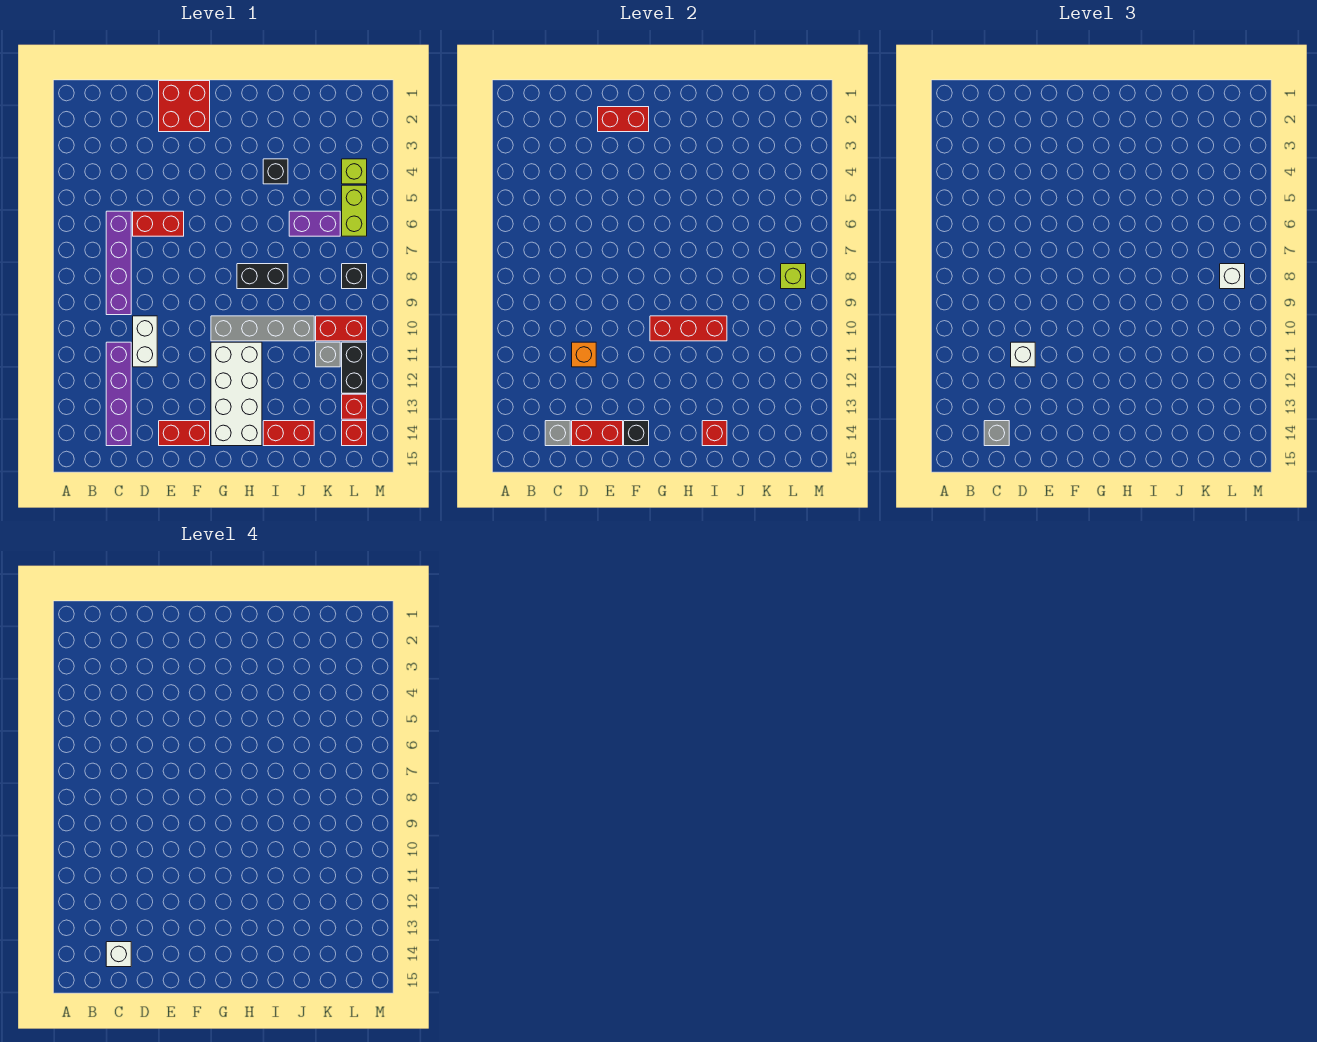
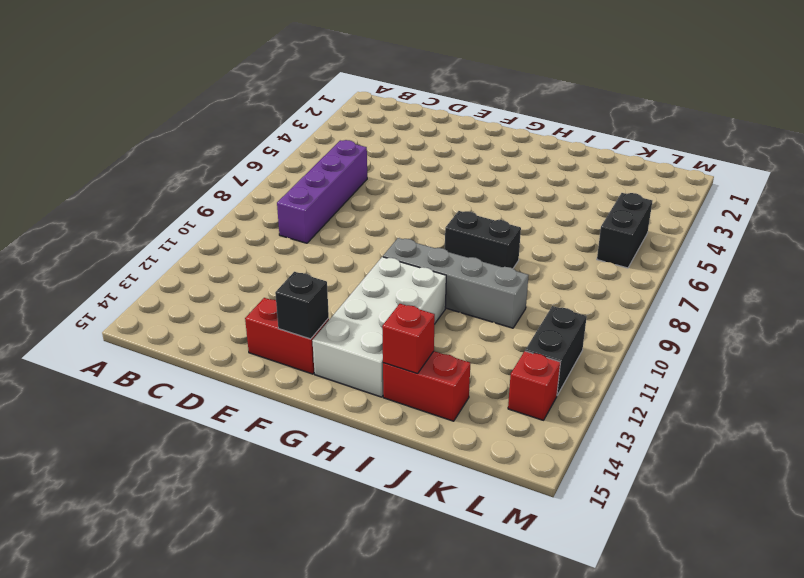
black brick L5:L6 level 1 -> lime brick L5:L6 level 1
none -> purple brick C11:C14 level 1
none -> red brick D6:E6 level 1
none -> white brick D10:D11 level 1
none -> red brick E1:F2 level 1

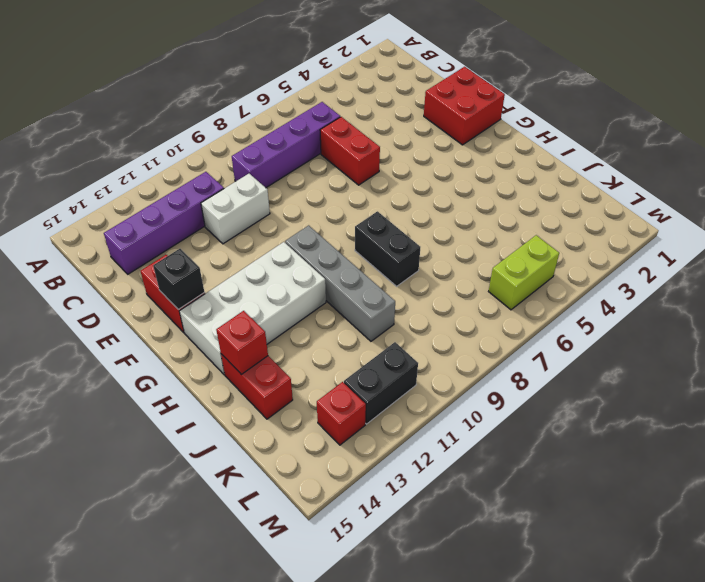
none -> black brick I4 level 1
none -> purple brick J6:K6 level 1
none -> red brick K10:L10 level 1
none -> grey brick K11 level 1

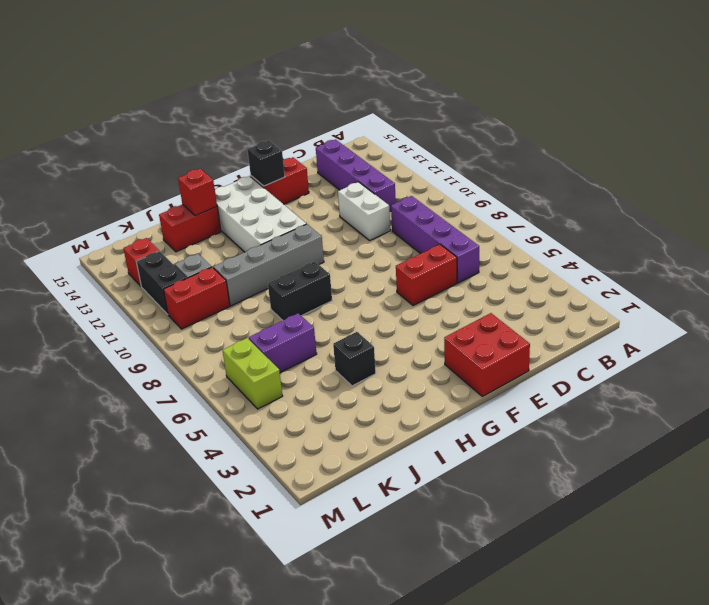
none -> lime brick L4 level 1
none -> black brick L8 level 1
none -> red brick L14 level 1
none -> grey brick C14 level 2

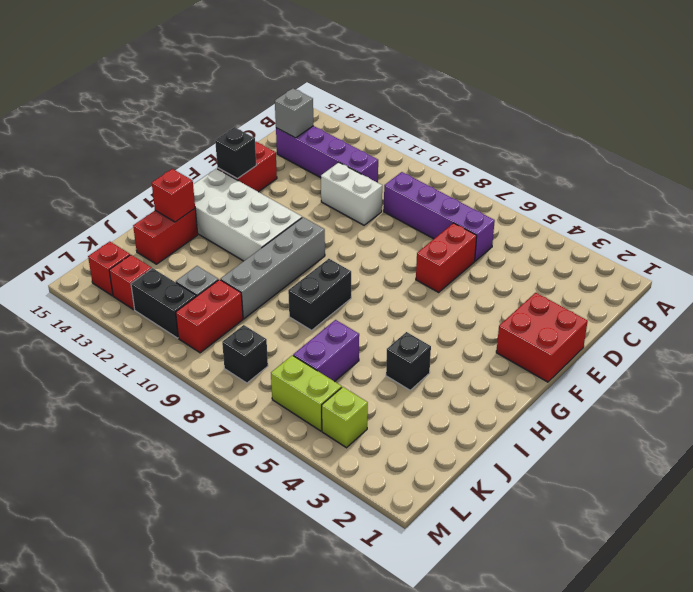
none -> orange brick D11 level 2
none -> red brick D14:E14 level 2
none -> red brick E2:F2 level 2
none -> red brick G10:I10 level 2

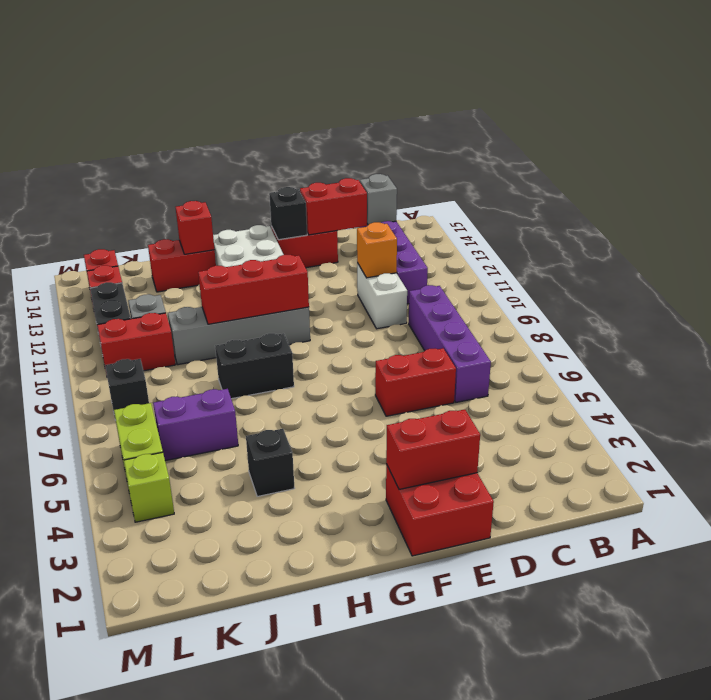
none -> lime brick L8 level 2
none -> grey brick C14 level 3
none -> white brick D11 level 3
none -> white brick L8 level 3

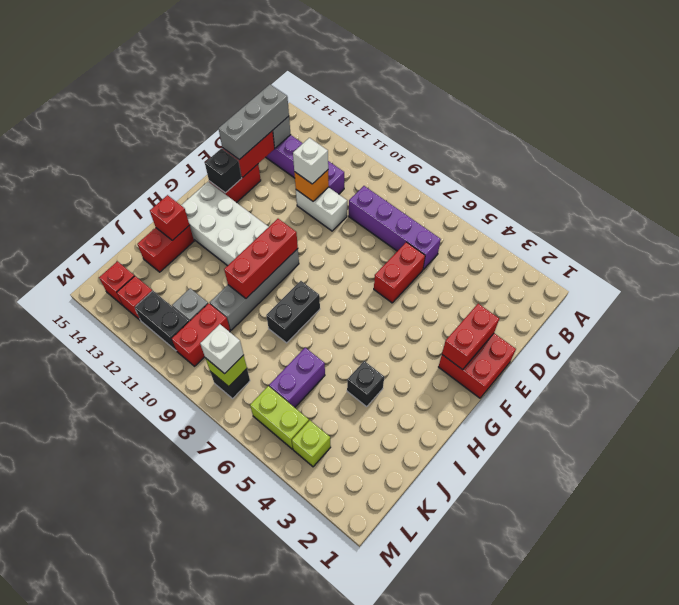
grey brick C14:E14 level 3 -> grey brick C14 level 3
none -> white brick C14 level 4

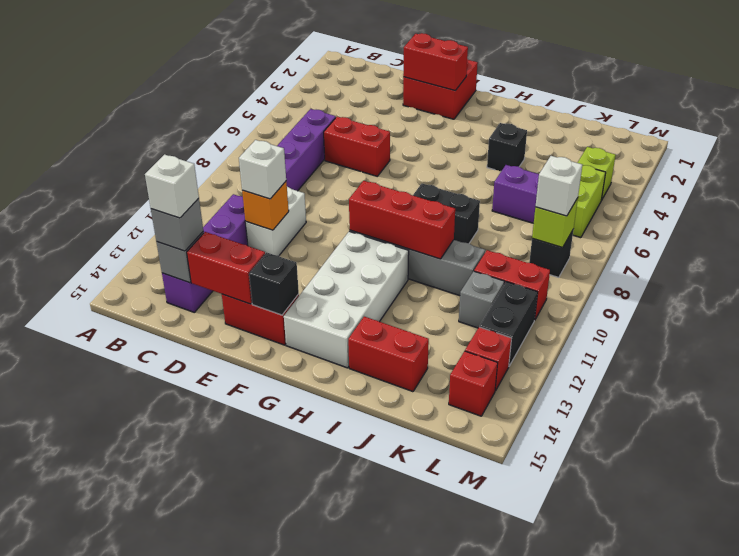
none -> red brick I14 level 2

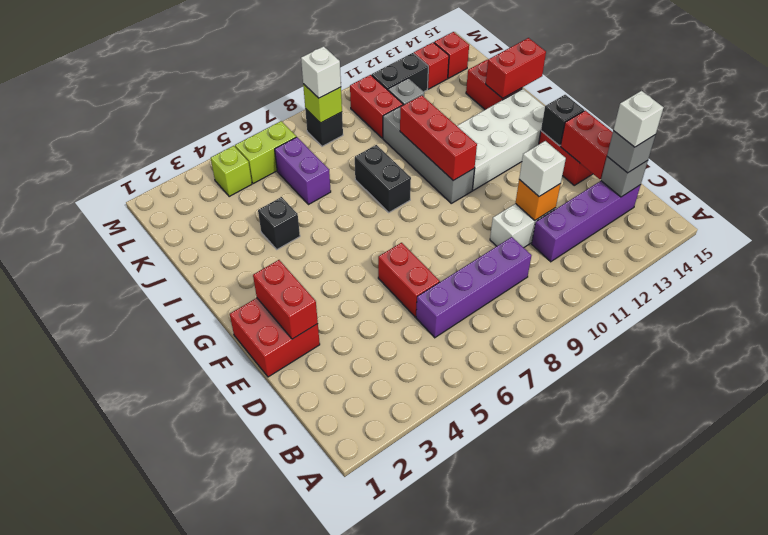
red brick I14:I15 level 2 -> red brick I14 level 2

